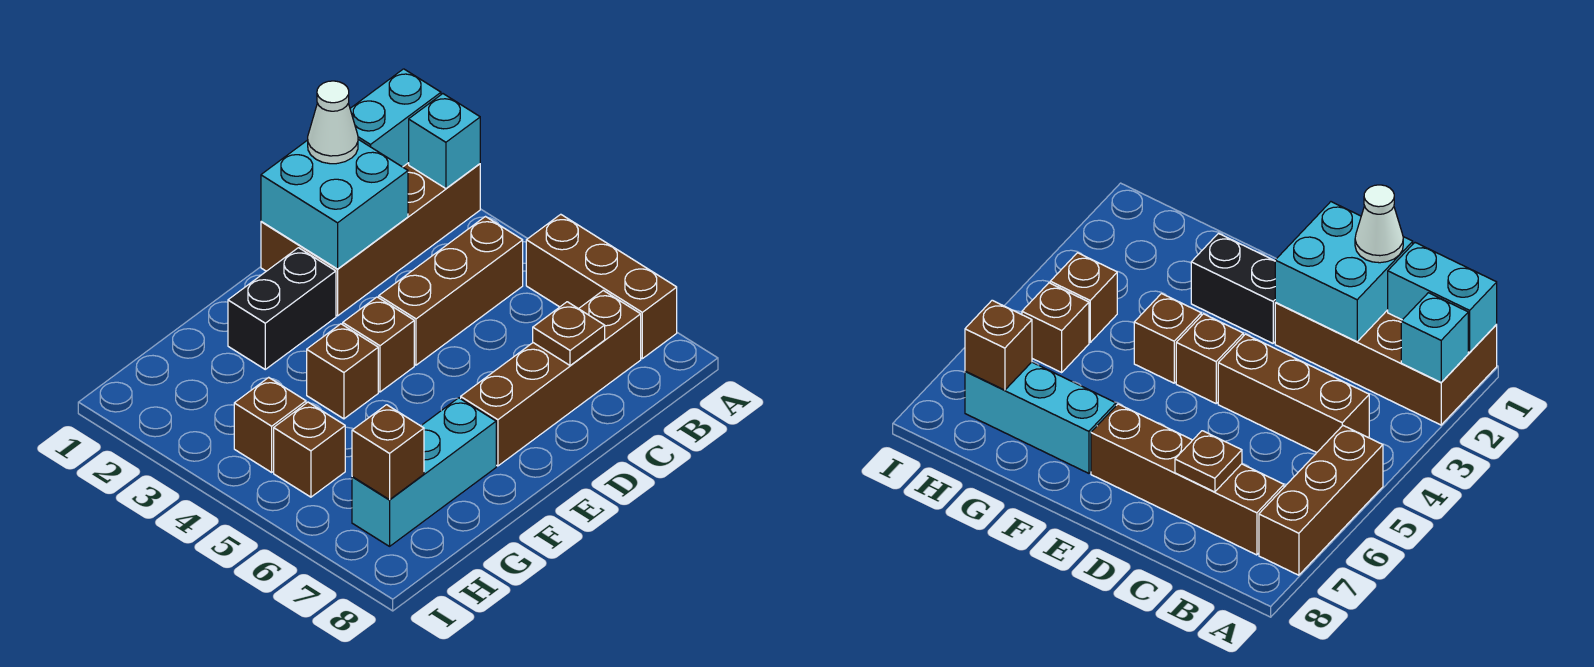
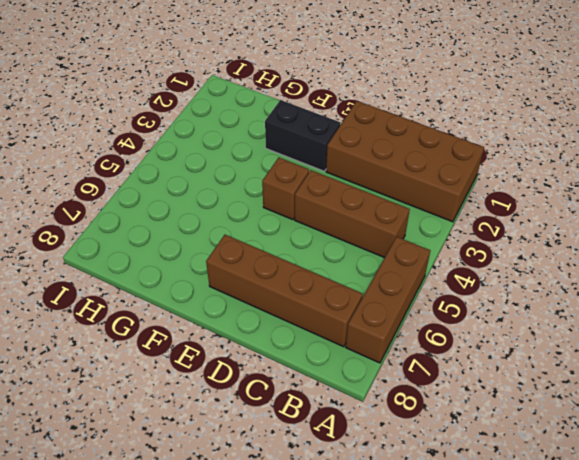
none -> brown brick F4 level 1
none -> cyan brick F7:H7 level 1
none -> brown brick H4 level 1

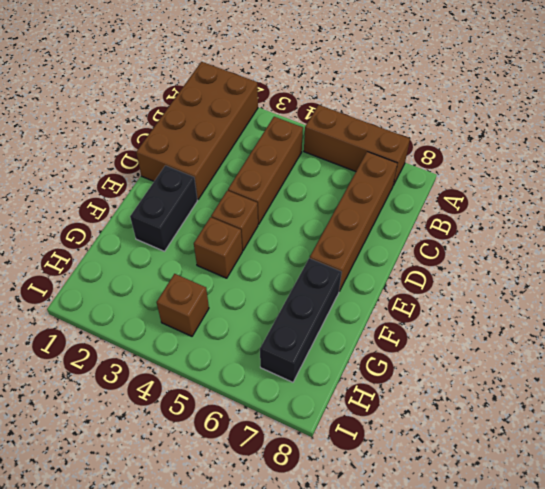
black brick F7:H7 level 1 -> cyan brick F7:H7 level 1
none -> brown brick H5 level 1
none -> cyan brick A1:B1 level 2
none -> cyan brick A2 level 2

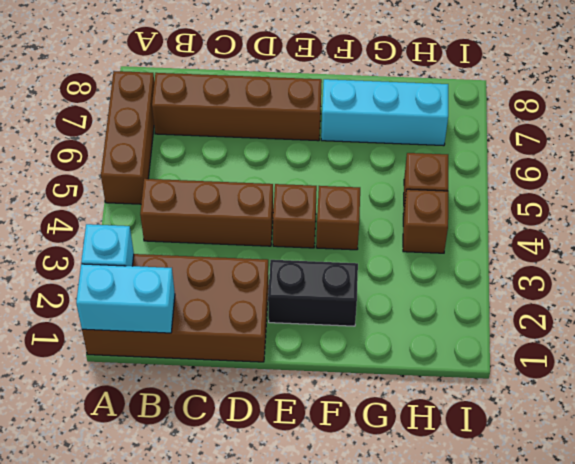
none -> cyan brick C1:D2 level 2
none -> brown plate C7 level 2
none -> brown brick H7 level 2

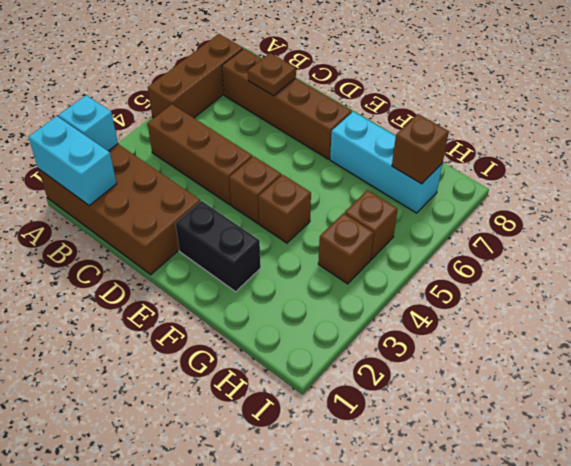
none -> cyan brick C1:D2 level 2
none -> white cone C1 level 3

